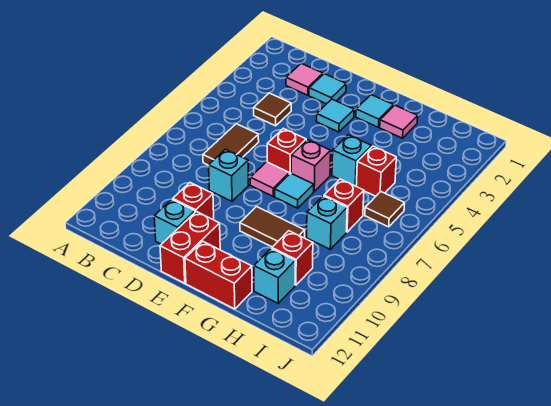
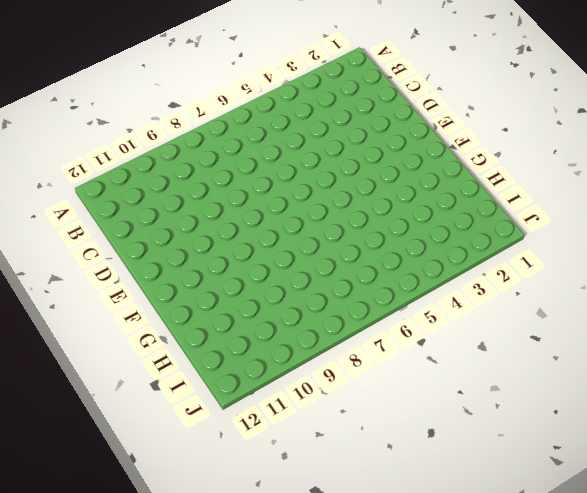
none -> pink tile C2 level 1
none -> brown tile C4 level 1
none -> brown tile C6:C7 level 1

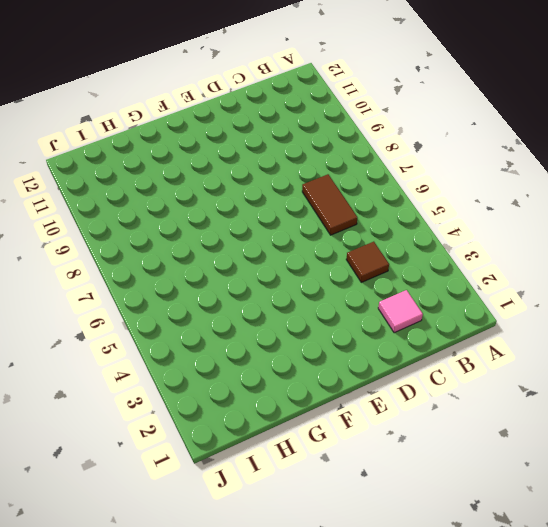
none -> cyan tile D2 level 1
none -> cyan brick D8 level 1
none -> red brick D10 level 1

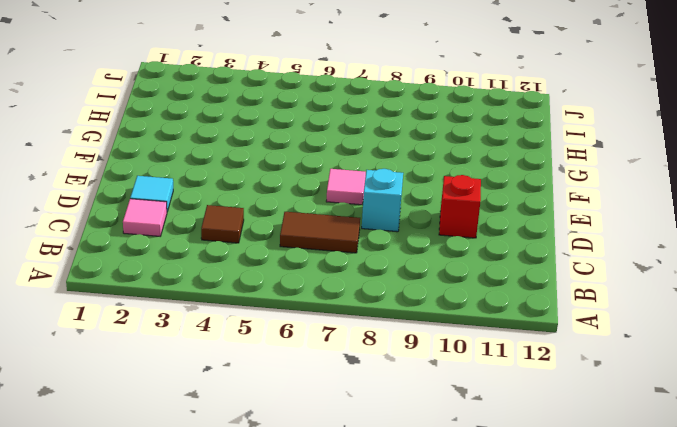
none -> cyan brick D11 level 1
none -> cyan tile E3 level 1
none -> red brick E6 level 1

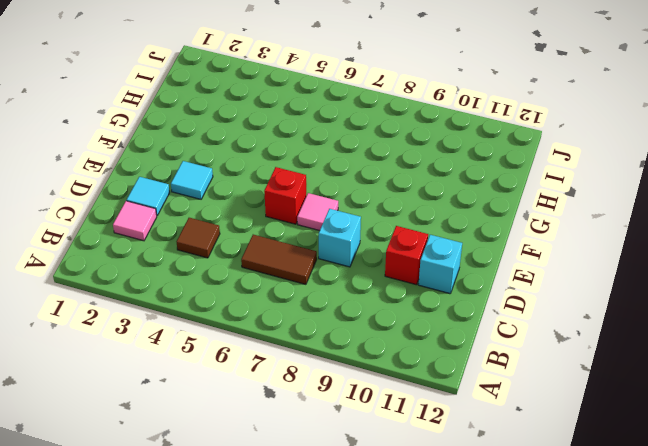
none -> red brick E11:E12 level 1
none -> cyan tile F2 level 1
none -> pink brick F6 level 1

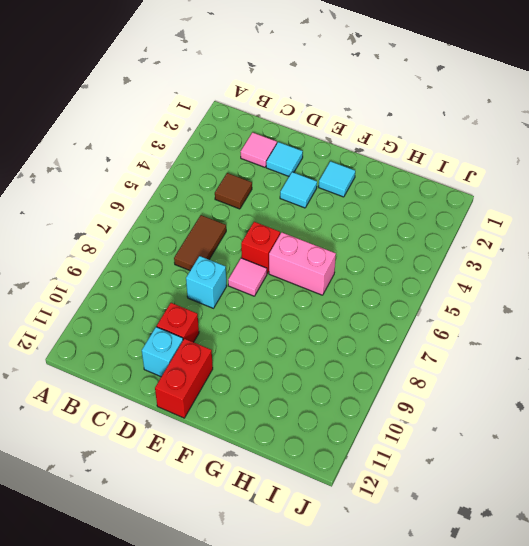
pink brick F6:G6 level 1 -> pink brick F6 level 1
none -> cyan tile F7 level 1
none -> brown tile F9:G9 level 1
none -> red brick F12:G12 level 1

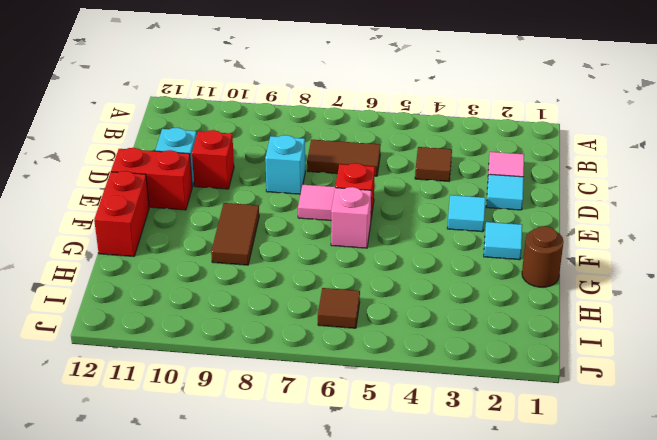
brown round brick G1 level 1 -> none
none -> cyan tile F7 level 1
none -> pink tile G2 level 1
none -> cyan brick G5 level 1

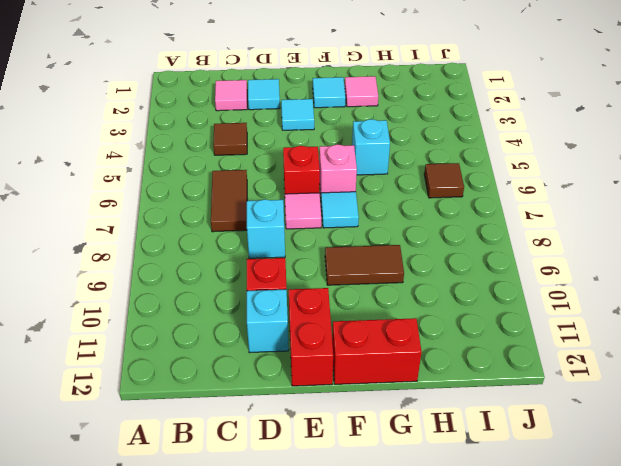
none -> red brick H5 level 1
none -> red brick H7 level 1
none -> cyan brick H8 level 1

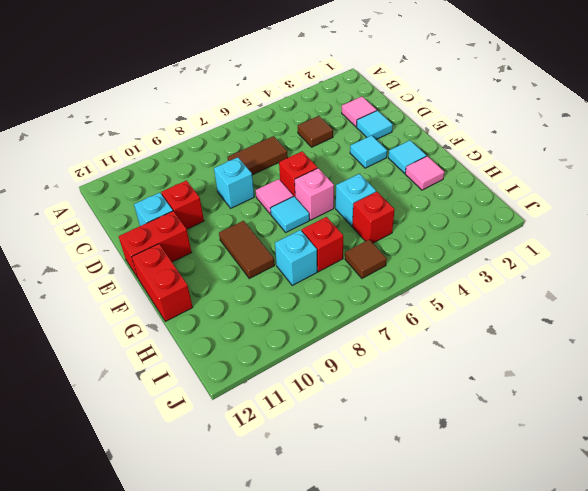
none -> red brick H10 level 1
none -> cyan brick H11 level 1

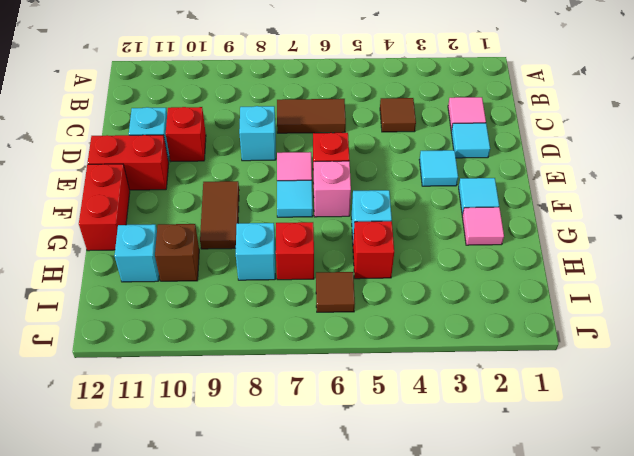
brown brick H10 level 1 -> red brick H10 level 1

